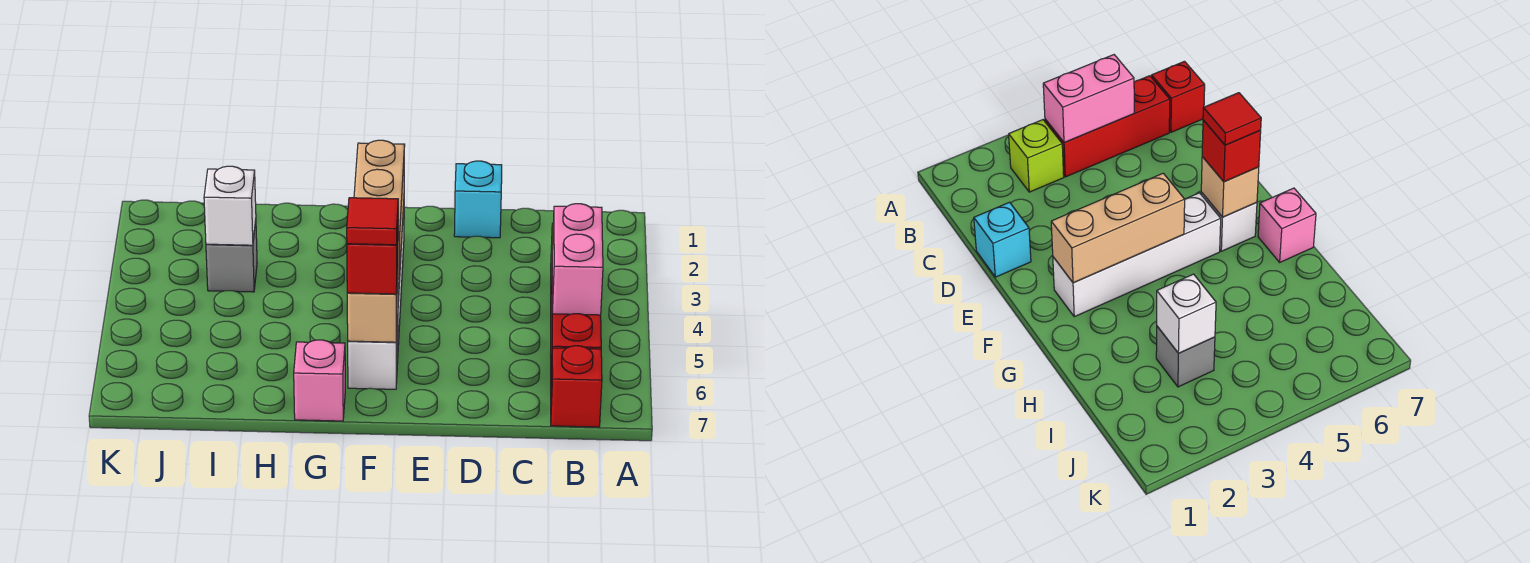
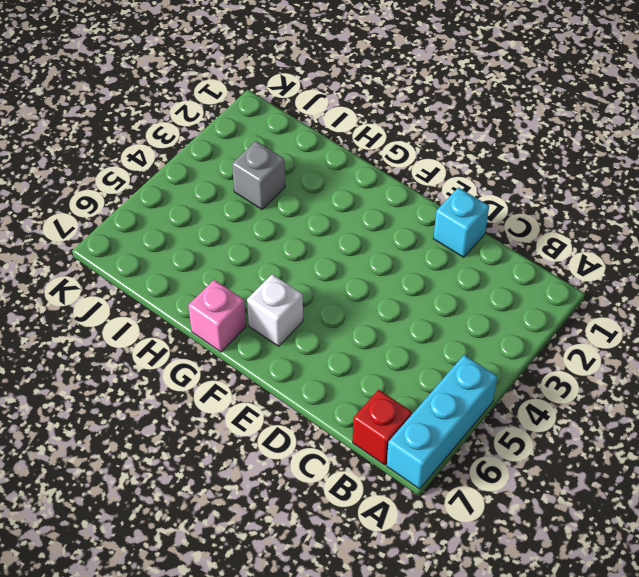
cyan brick A5:A7 level 1 -> none
none -> lime brick B3 level 1
none -> red brick B4:B6 level 1
none -> white brick F2:F5 level 1

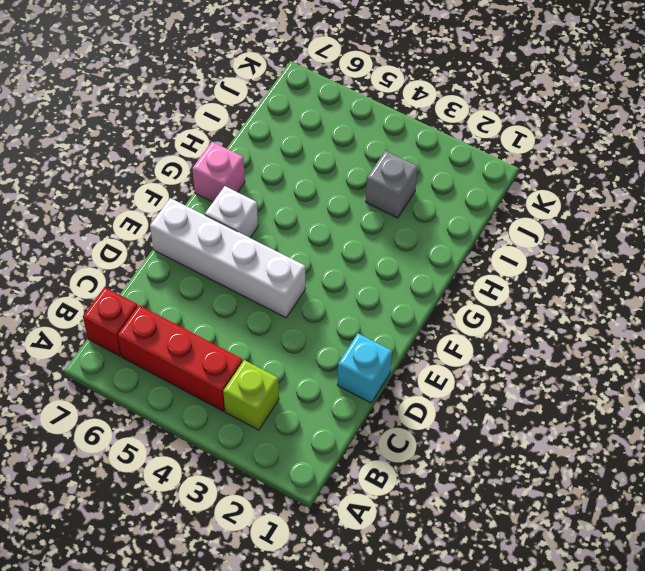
white brick E4:E7 level 1 -> white brick F2:F5 level 1
none -> pink brick B4:B5 level 2
none -> tan brick F2:F4 level 2
none -> tan brick F6 level 2

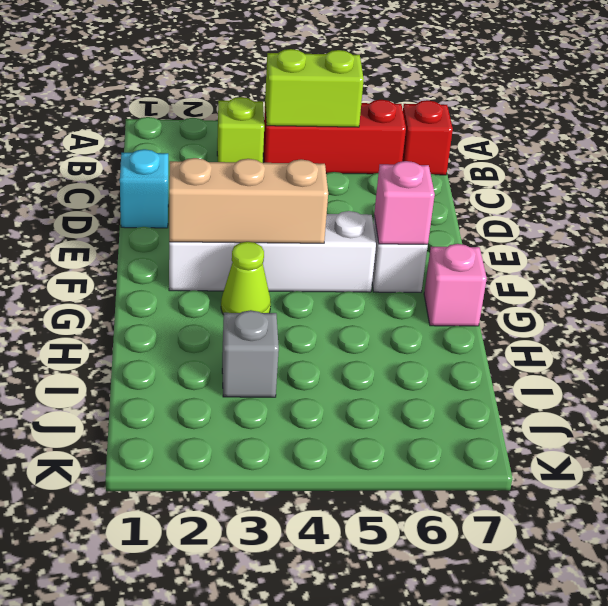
lime brick B4:B5 level 2 -> pink brick B4:B5 level 2
pink brick F6 level 2 -> tan brick F6 level 2
lime cone G3 level 1 -> none
none -> white brick I3 level 2
none -> red brick F6 level 3
none -> red tile F6 level 4

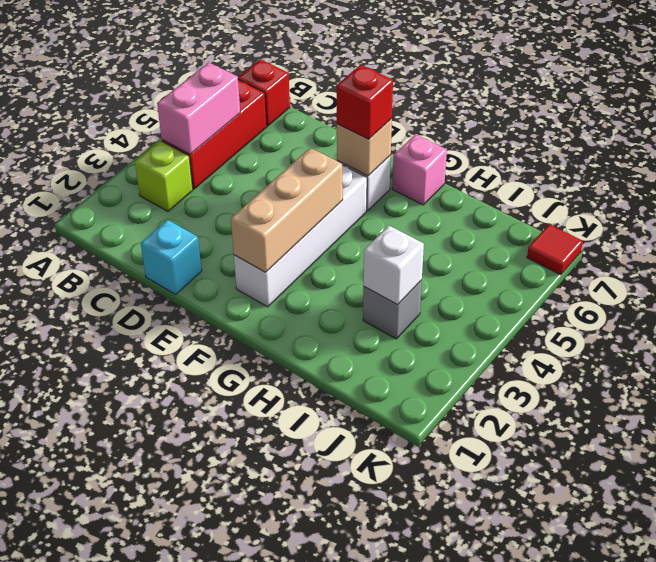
red tile K7 level 1 -> red tile F6 level 4

